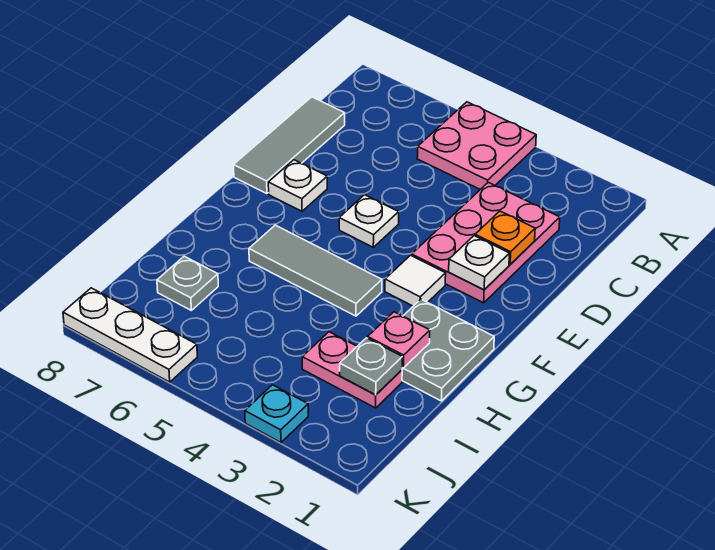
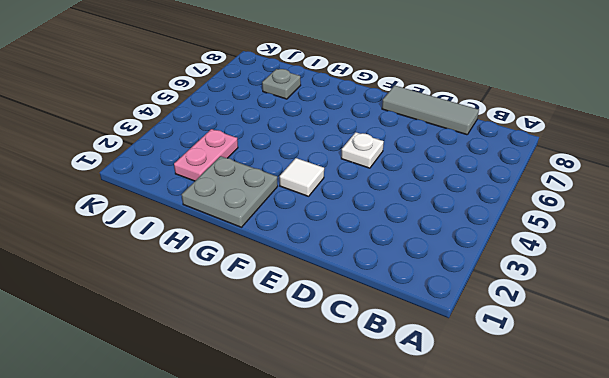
none -> pink plate A4:B5 level 1
none -> pink plate C2:E3 level 1
none -> white plate E7 level 1

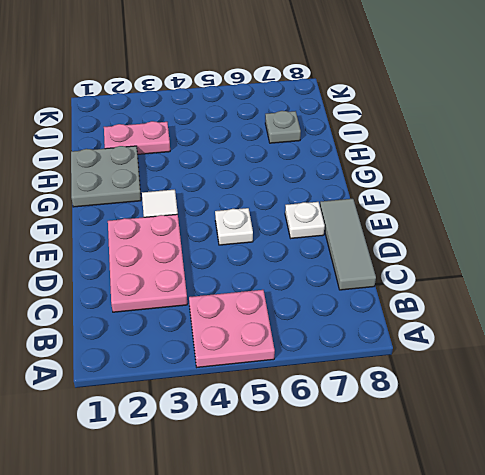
none -> grey tile G4:G6 level 1
none -> cyan plate K3 level 1
none -> white plate K6:K8 level 1

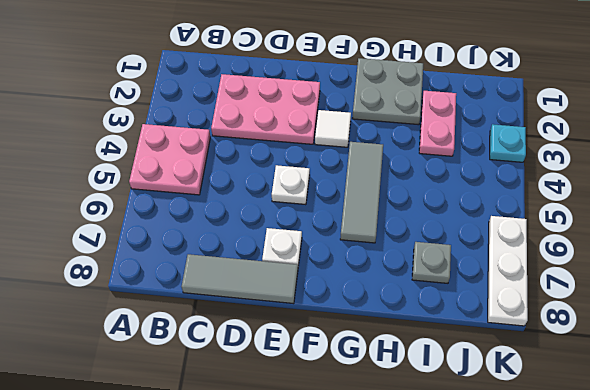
none -> orange plate D2 level 2
none -> white plate E2 level 2
none -> pink plate H2 level 2

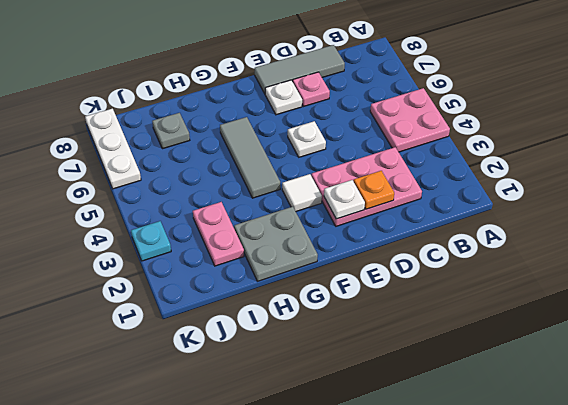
pink plate D7 level 1 -> pink plate H2 level 2
none -> grey plate I2 level 2

